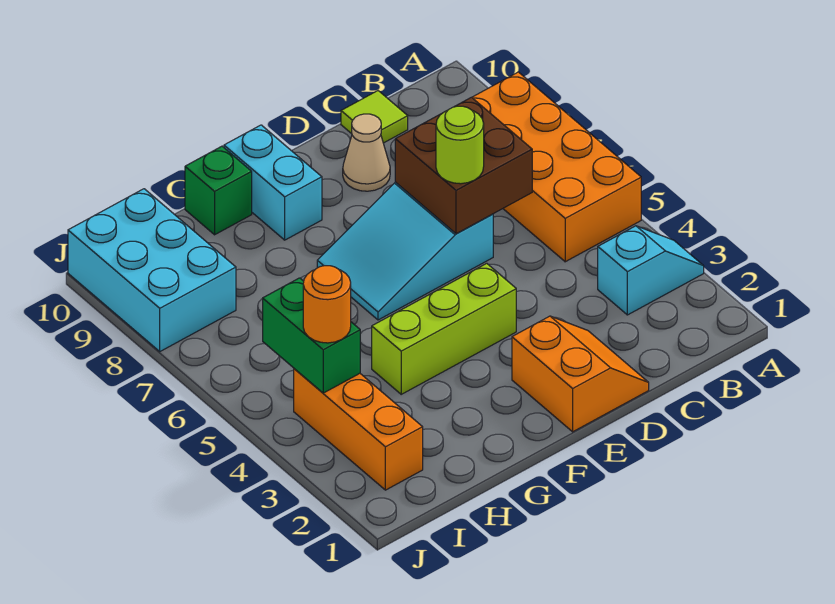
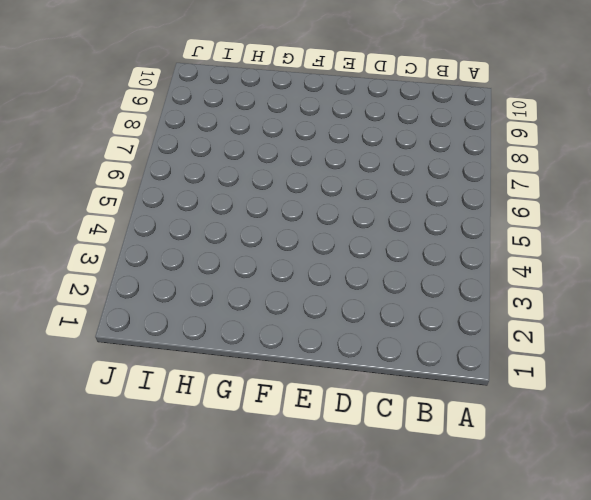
none -> cyan slope A3:B3 level 1 top B
none -> orange brick A5:B8 level 1
none -> lime tile C10 level 1

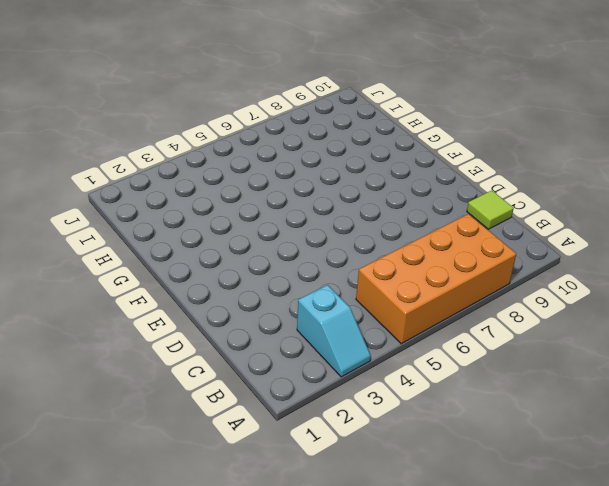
none -> orange slope D1:E2 level 1 top E
none -> cyan slope D6:F7 level 1 top D
none -> tan cone D9 level 1

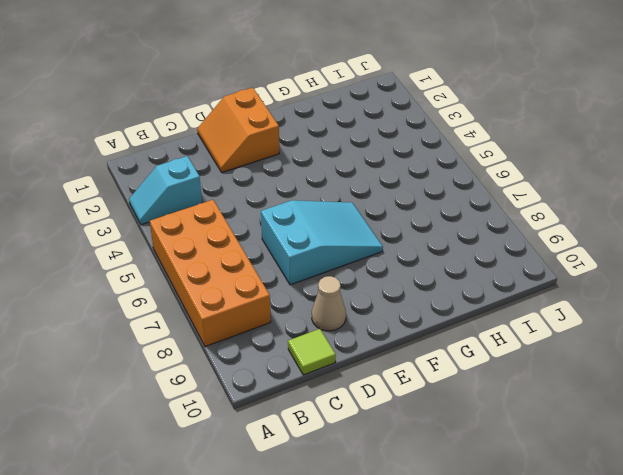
none -> lime brick E4:G4 level 1
none -> cyan brick F9:F10 level 1
none -> green brick G10 level 1

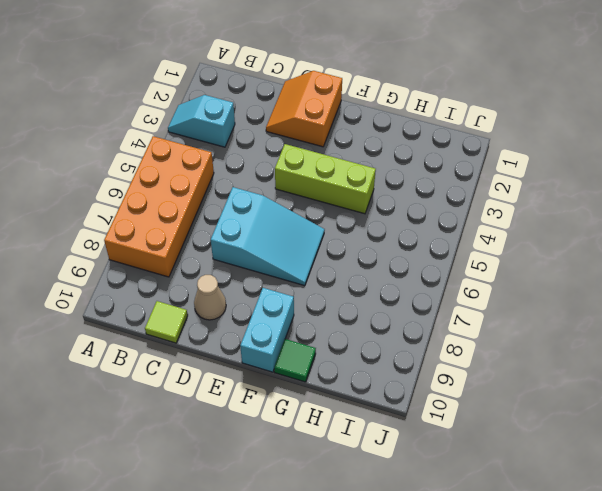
green tile G10 level 1 -> green brick G10 level 1
none -> orange brick I2:I4 level 1
none -> cyan brick I8:J10 level 1
none -> brown brick C6:D7 level 2

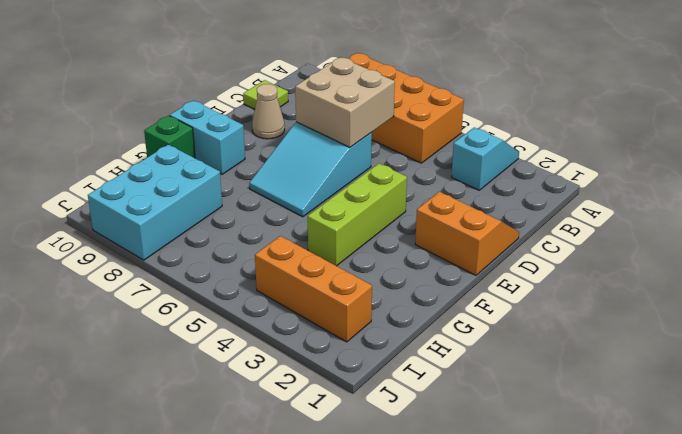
tan brick C6:D7 level 2 -> brown brick C6:D7 level 2
cyan brick H8:J9 level 1 -> cyan brick I8:J10 level 1
none -> green brick I4:I5 level 2
none -> lime round brick D6 level 3
none -> orange round brick I4 level 3

